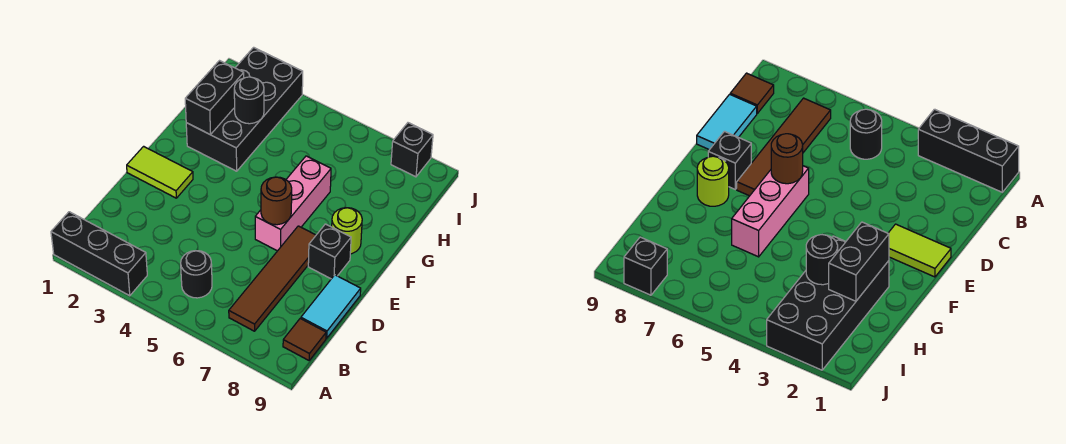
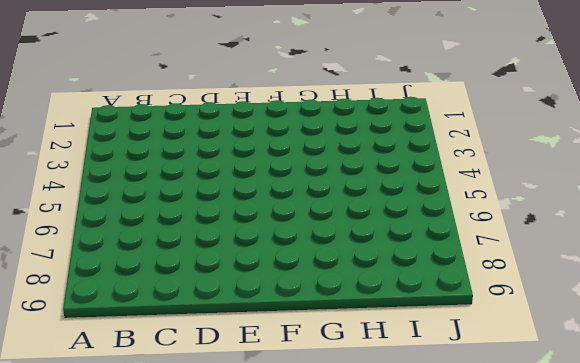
none -> black brick A1:A3 level 1
none -> black round brick B5 level 1
none -> brown tile B7:E7 level 1

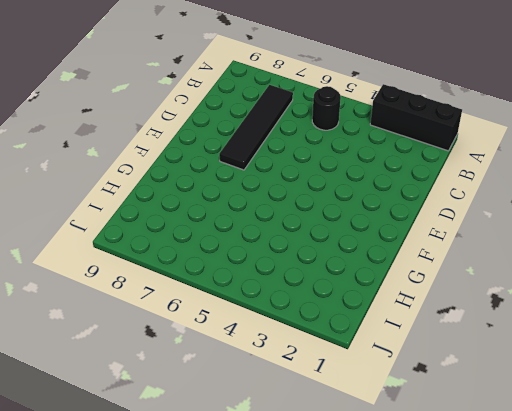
black tile B7:E7 level 1 -> brown tile B7:E7 level 1
none -> brown tile B9 level 1
none -> cyan tile C9:D9 level 1
none -> lime tile E1:E2 level 1

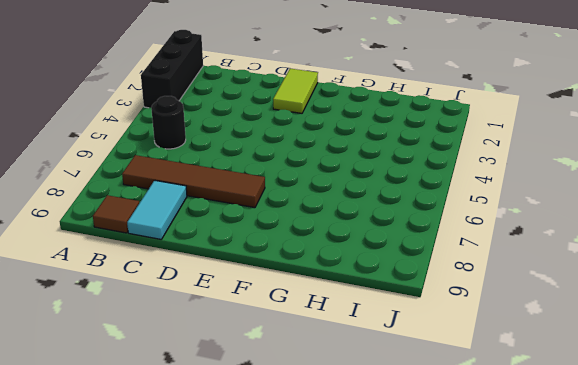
cyan tile C8:C9 level 1 -> cyan tile C9:D9 level 1
none -> pink brick E6:G6 level 1
none -> black brick E8 level 1
none -> lime round brick F8 level 1

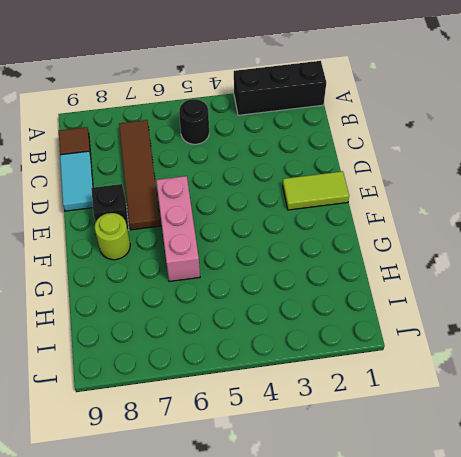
none -> black brick G2:J3 level 1
none -> black brick J8 level 1
none -> brown round brick E6 level 2

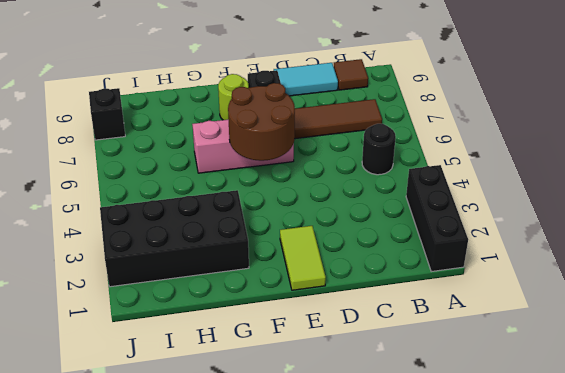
brown round brick E5:F6 level 2 -> brown round brick E6 level 2
none -> black brick G2:H2 level 2
none -> black round brick H3 level 2

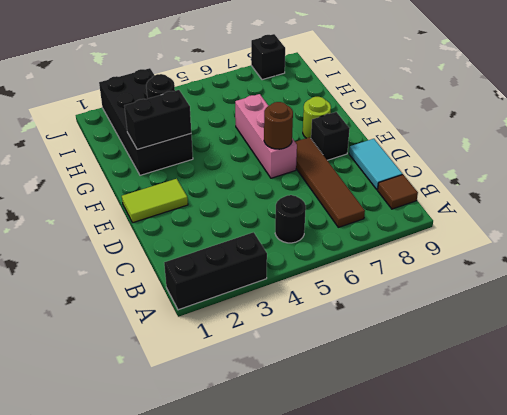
black brick G2:G3 level 2 -> black brick G2:H2 level 2

